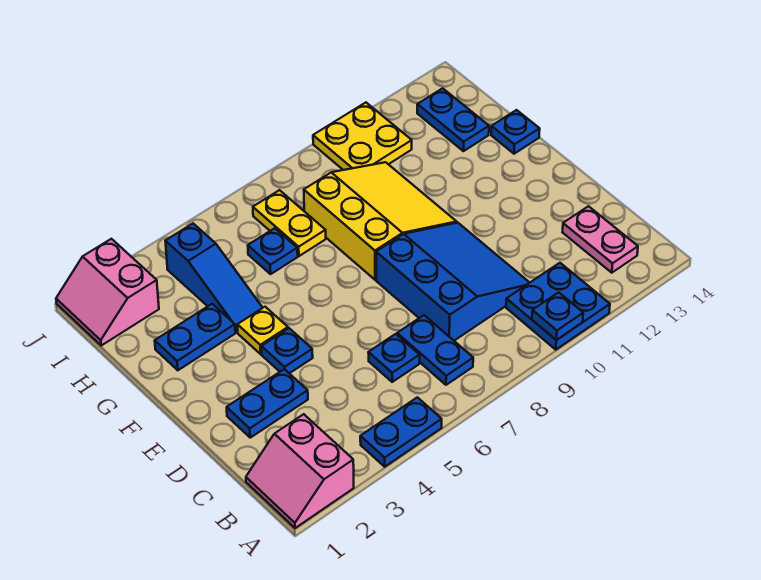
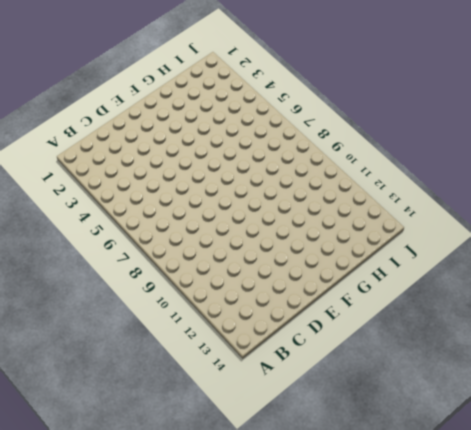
none -> pink slope A1:B2 level 1 top 2
none -> blue plate A4:A5 level 1
none -> blue plate A10:B11 level 1

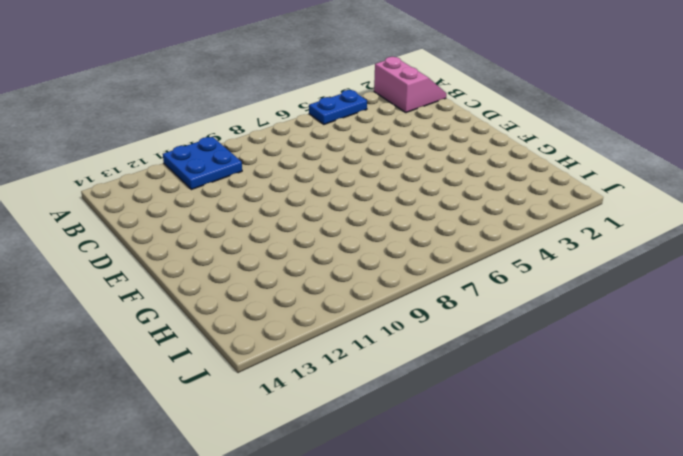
none -> blue plate B7:C7 level 1
none -> pink plate B13:C13 level 1
none -> blue plate C6 level 1

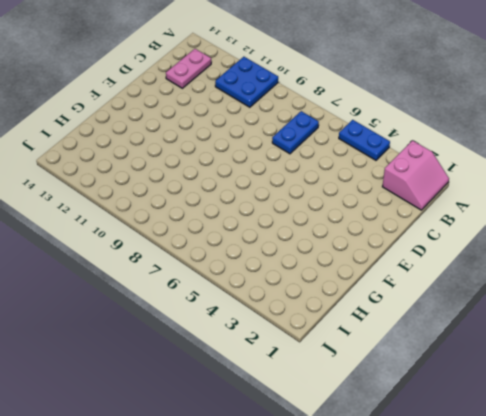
none -> blue plate C6 level 1
none -> blue slope C8:E10 level 1 top 8
none -> blue plate D2:D3 level 1

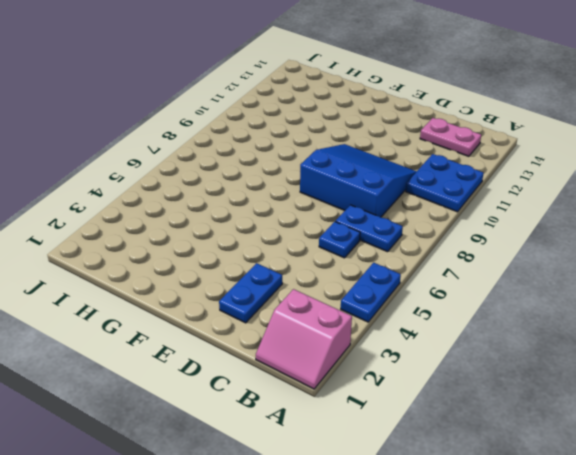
none -> blue plate E4 level 1
none -> yellow plate F4 level 1
none -> yellow slope F8:H10 level 1 top 8

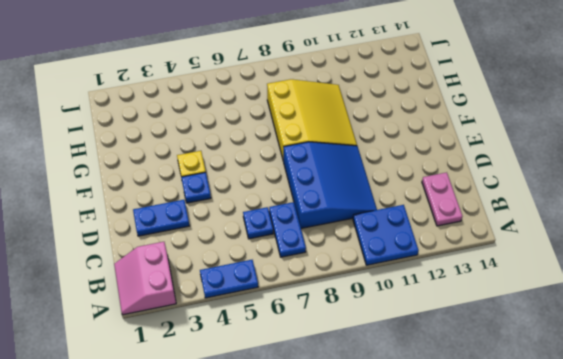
none -> blue plate G2:G3 level 1
none -> blue slope G4:I4 level 1 top I
none -> blue plate G14 level 1

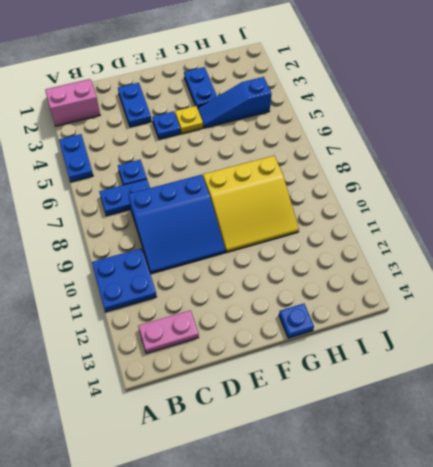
none -> blue plate H6 level 1
none -> yellow plate H7:I7 level 1
none -> blue plate H13:I13 level 1

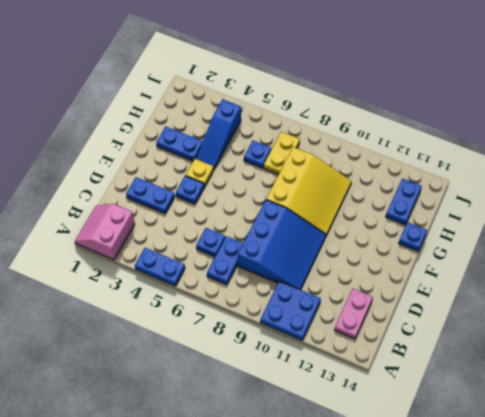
none -> pink slope I1:J2 level 1 top 2
none -> yellow plate I10:J11 level 1
none -> blue plate A10 level 2

